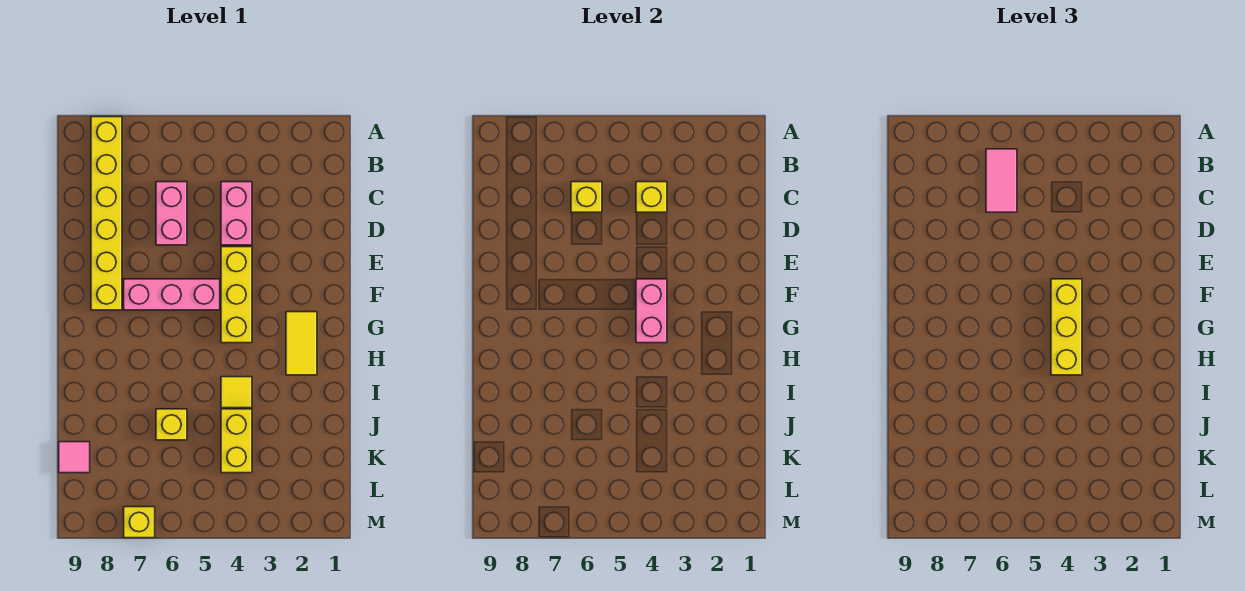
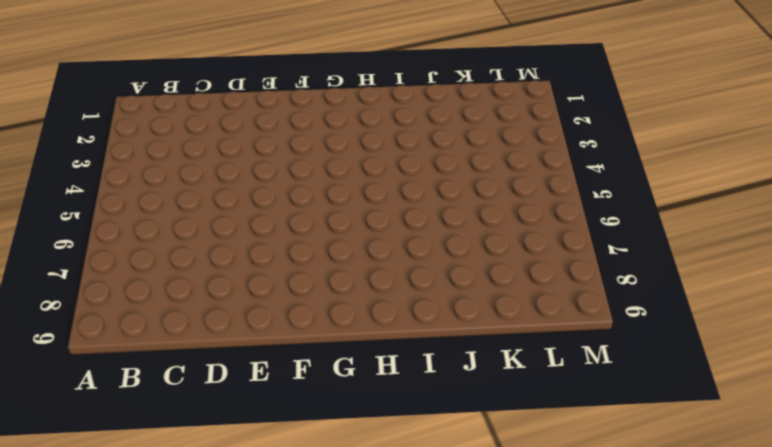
none -> yellow brick A8:F8 level 1
none -> pink brick C4:D4 level 1
none -> pink brick C6:D6 level 1

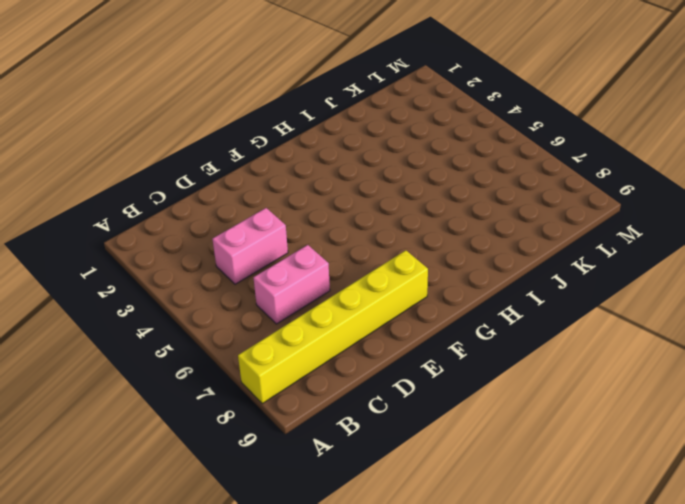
none -> yellow brick E4:G4 level 1
none -> pink brick F5:F7 level 1
none -> yellow tile G2:H2 level 1

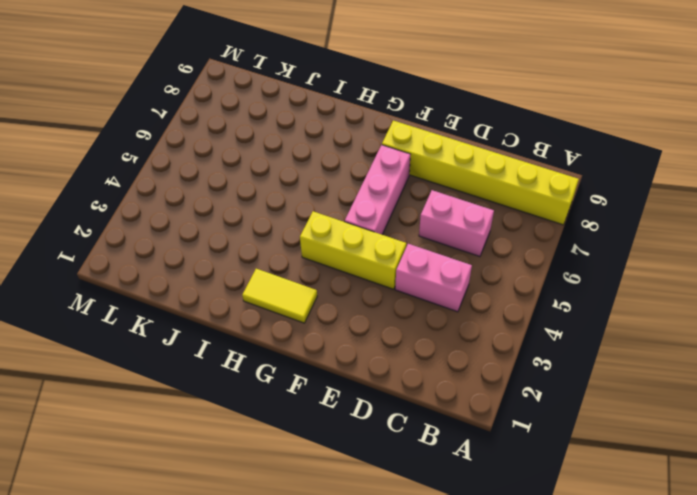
none -> yellow tile I4 level 1
none -> yellow brick J4:K4 level 1
none -> yellow brick J6 level 1

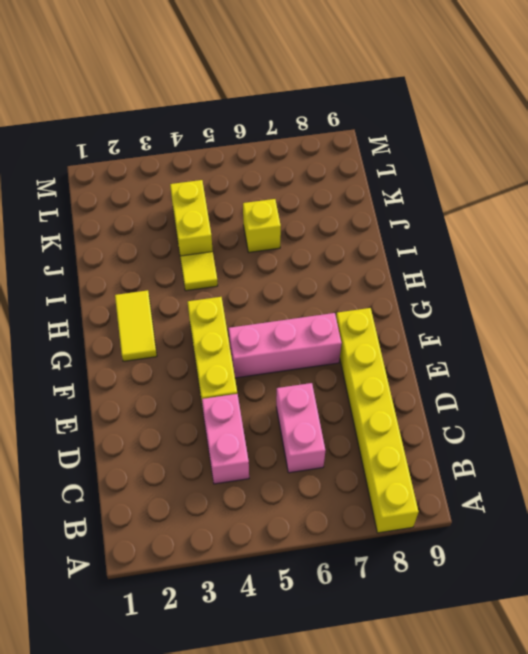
none -> pink tile K9 level 1
none -> yellow brick M7 level 1
none -> yellow brick C4 level 2

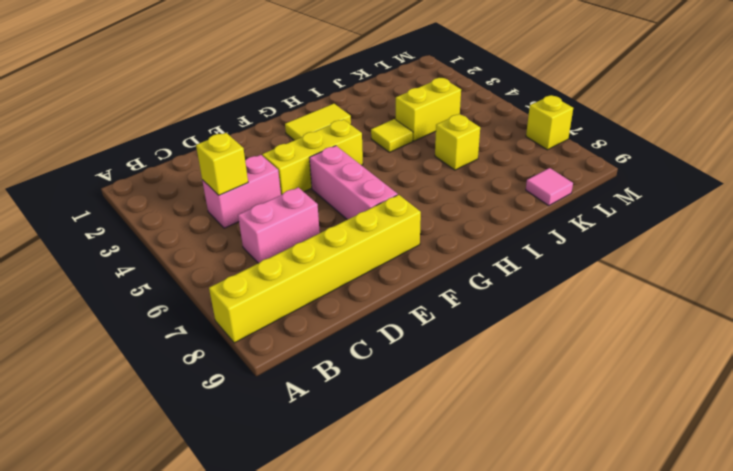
none -> yellow brick C6 level 2
none -> pink brick F4:G4 level 2
none -> pink tile B6:C6 level 3

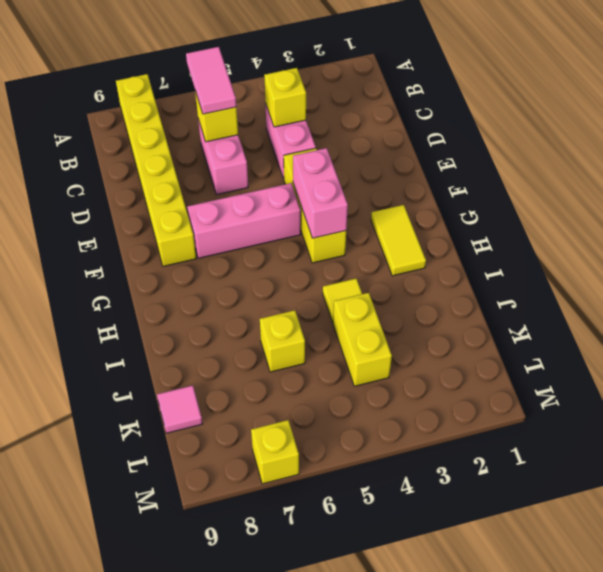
none -> yellow brick F4:H4 level 3

